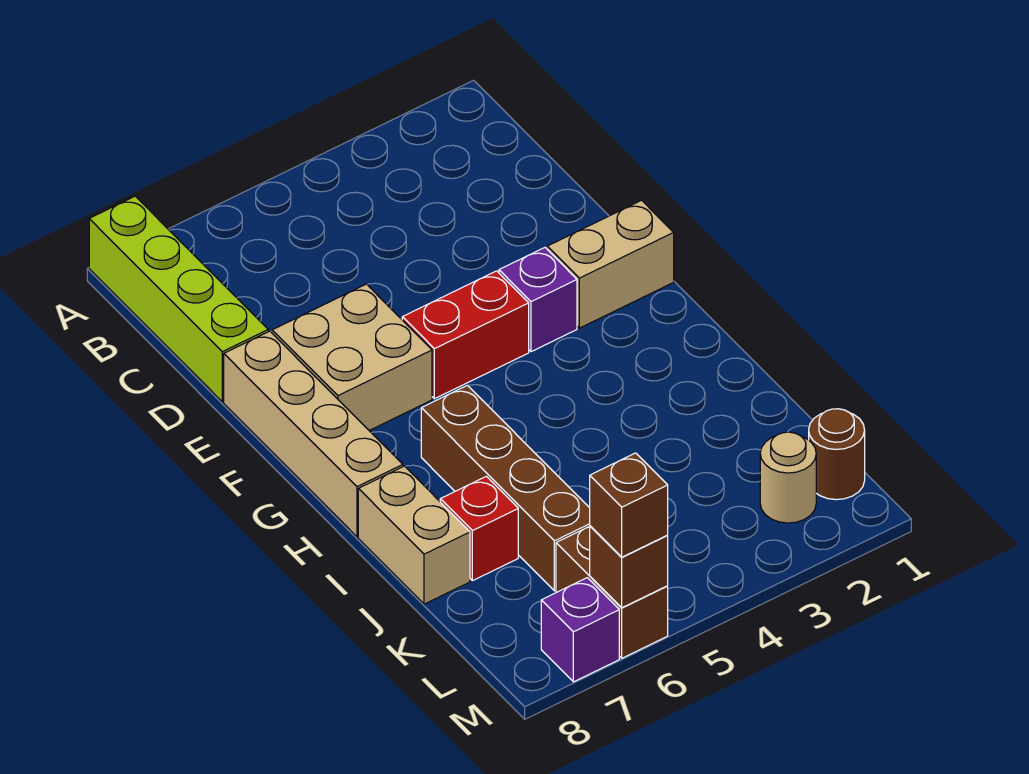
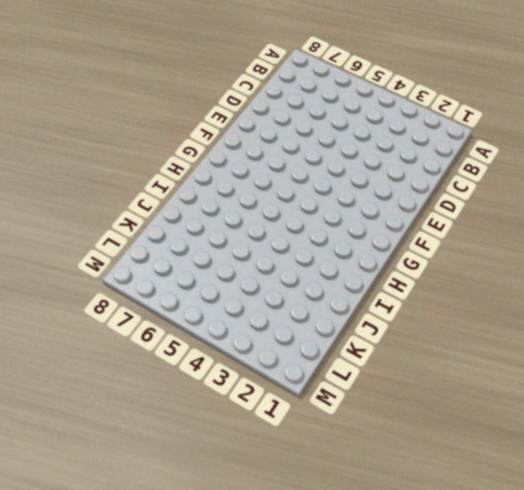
none -> lime brick A8:D8 level 1
none -> tan brick E6:F7 level 1
none -> tan brick E8:H8 level 1

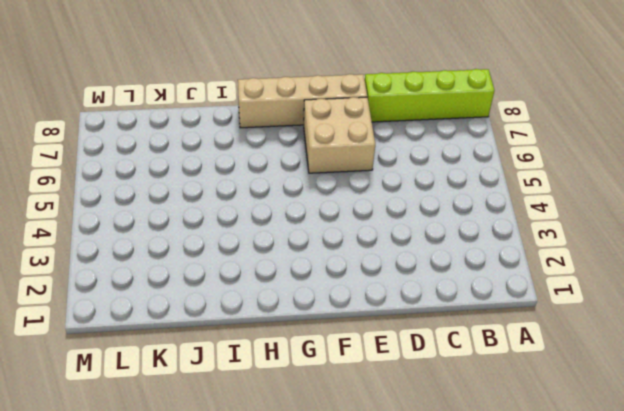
none -> tan brick F1:F2 level 1
none -> purple brick F3 level 1
none -> red brick F4:F5 level 1

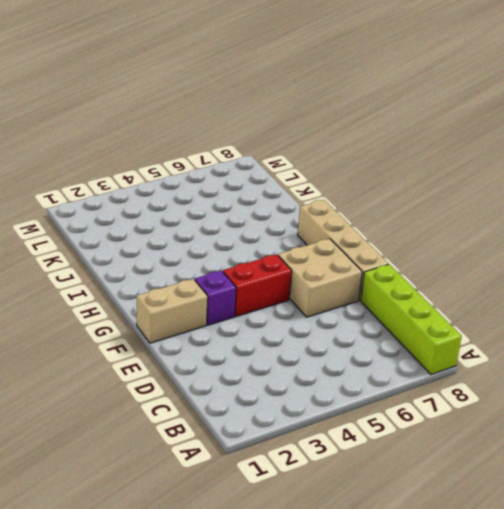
none -> brown brick H6:K6 level 1
none -> tan brick I8:J8 level 1
none -> red brick J7 level 1

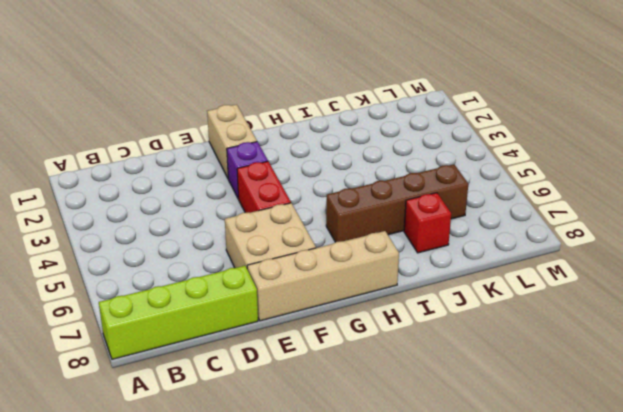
none -> tan brick I8:J8 level 1
none -> brown round brick L1 level 1
none -> tan round brick L2 level 1

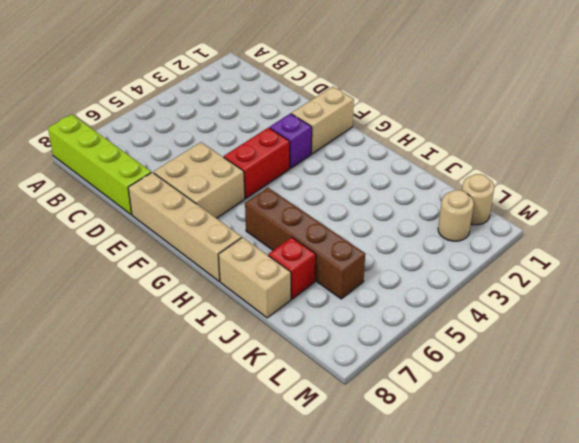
tan round brick L1 level 1 -> brown round brick L1 level 1
none -> brown brick L6:M6 level 1
none -> purple brick M7 level 1
none -> brown brick M6 level 2

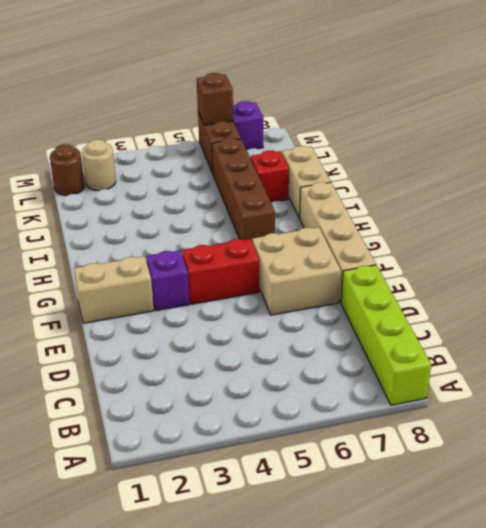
none -> brown brick M6 level 3

